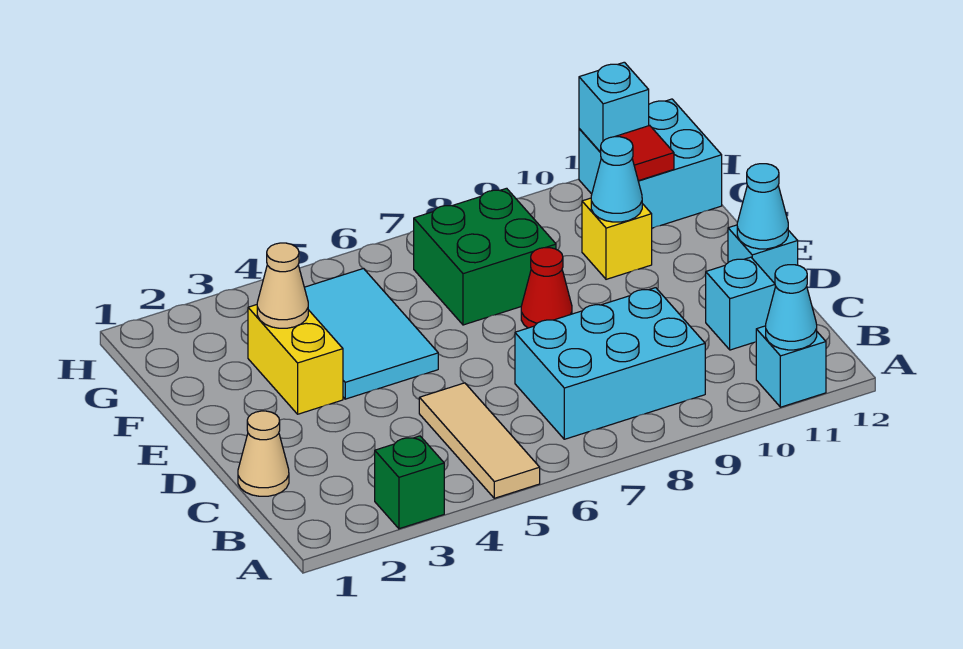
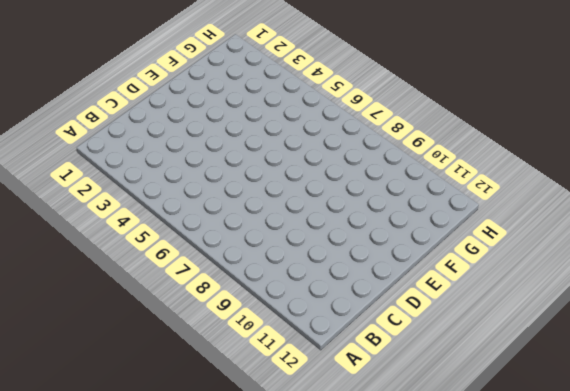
none -> green brick A3 level 1
none -> tan tile A5:C5 level 1
none -> cyan brick A11 level 1

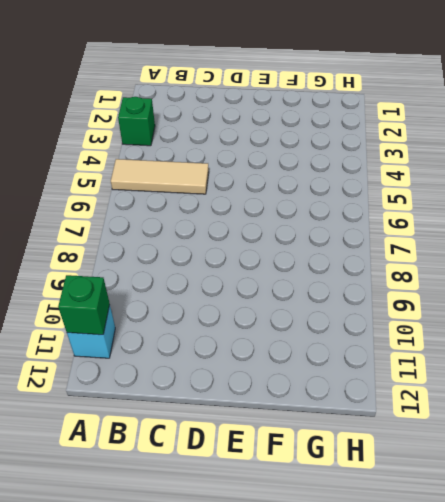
green brick A11 level 2 -> cyan cone A11 level 2
none -> cyan brick B7:C9 level 1
none -> tan cone C1 level 1
none -> cyan brick C11 level 1

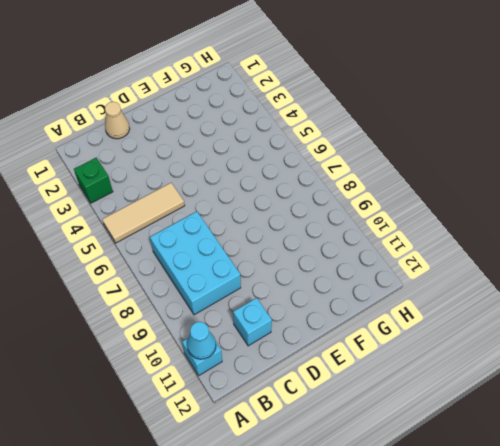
none -> cyan brick D12 level 1
none -> yellow brick E3:F3 level 1
none -> cyan tile E4:G5 level 1

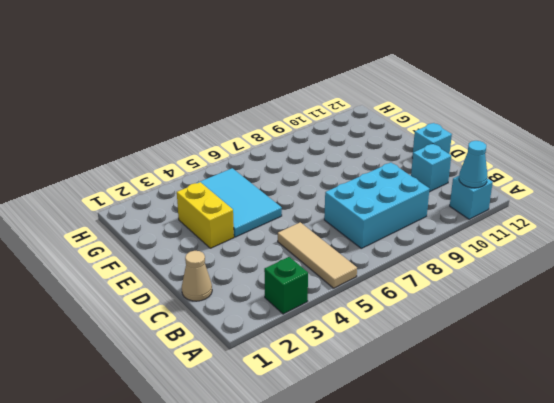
none -> red cone E8 level 1
none -> green brick F7:G8 level 1
none -> yellow brick F10 level 1

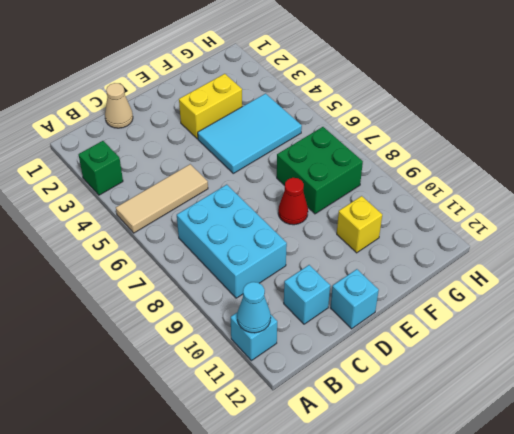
none -> cyan brick G11:H12 level 1
none -> cyan cone D12 level 2
none -> tan cone F3 level 2

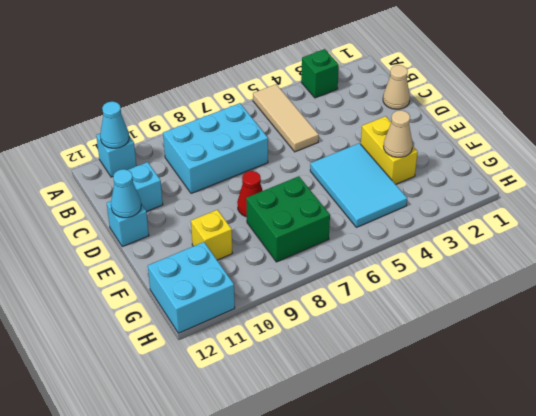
none -> cyan cone F10 level 2
none -> red tile G11 level 2
none -> cyan brick H11 level 2

